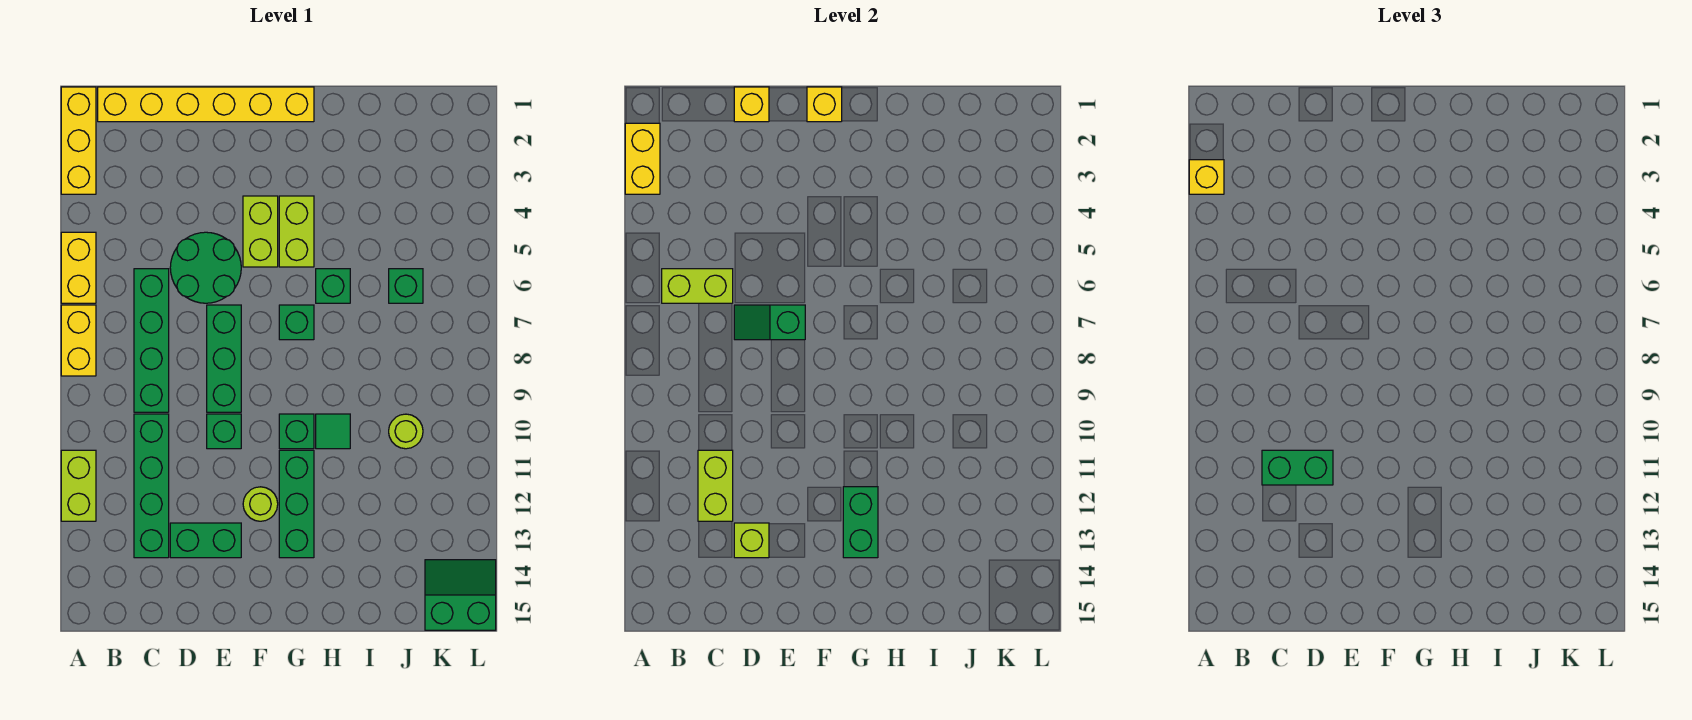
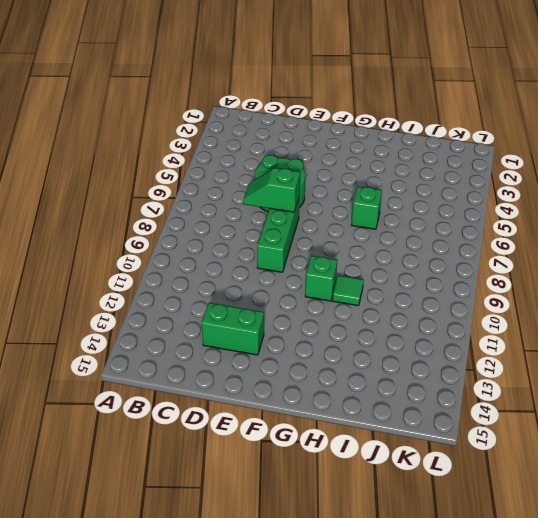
none -> yellow brick A1:A3 level 1
none -> yellow brick A5:A6 level 1
none -> yellow brick A7:A8 level 1
none -> lime brick A11:A12 level 1

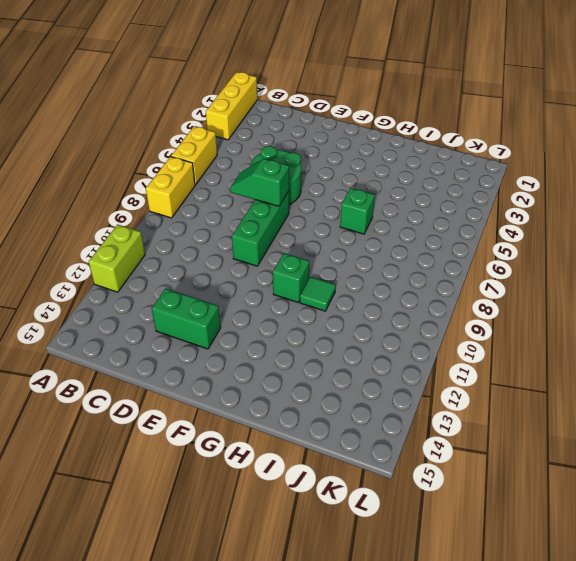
none -> yellow brick B1:G1 level 1
none -> green brick C6:C9 level 1
none -> green brick C10:C13 level 1
none -> green brick E10 level 1

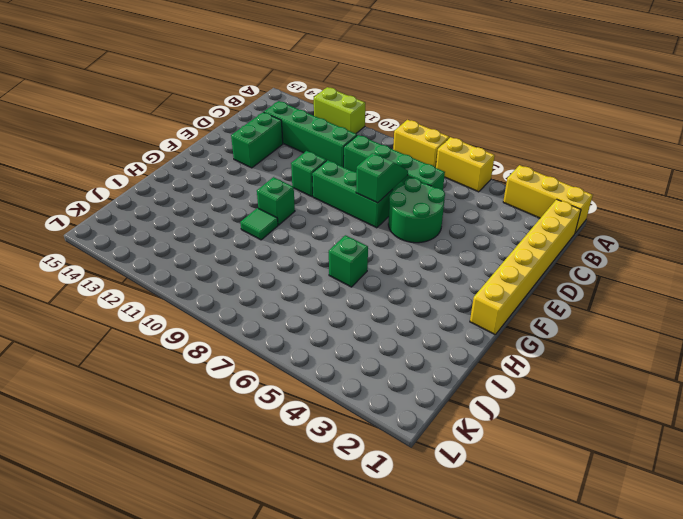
none -> lime brick F4:F5 level 1
none -> lime round brick F12 level 1
none -> lime brick G4:G5 level 1
none -> green brick G7 level 1

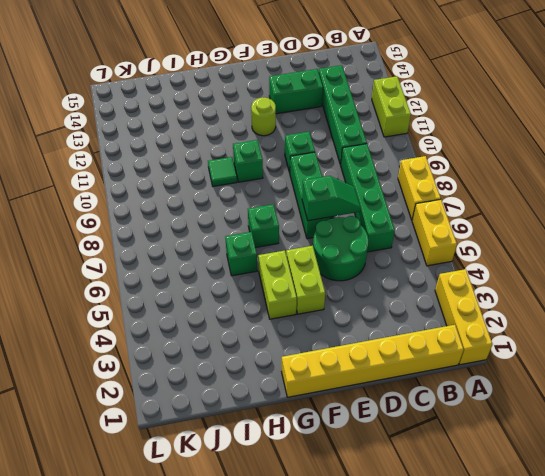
none -> green brick G11:G13 level 1
none -> green brick J6 level 1
none -> lime round brick J10 level 1
none -> green slope K14:L15 level 1 top 15

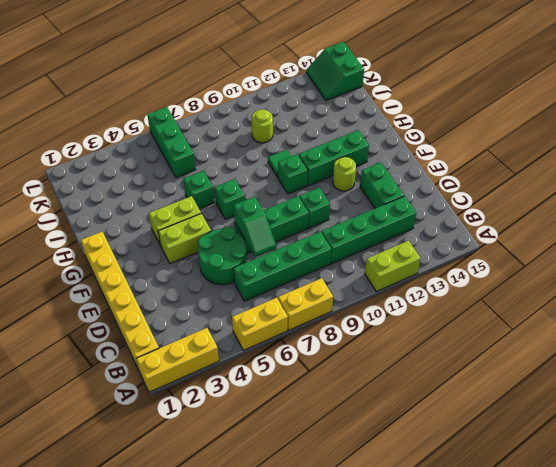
green brick J6:L6 level 1 -> green brick J6 level 1
none -> yellow brick A2:A3 level 2
none -> lime brick B6:C6 level 2
none -> lime brick C11:C12 level 2
none -> yellow brick D1 level 2

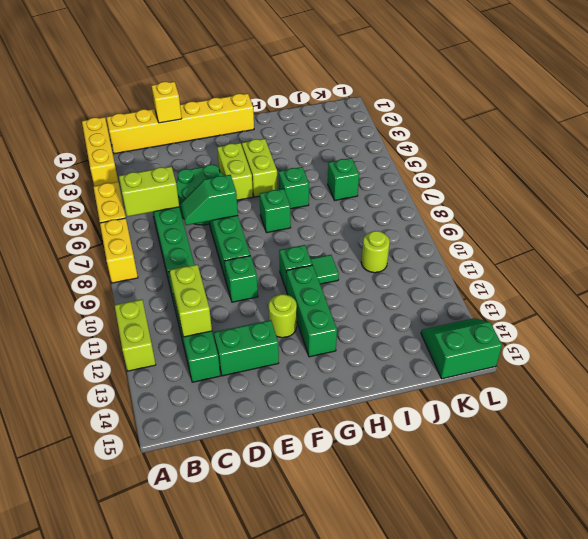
none -> yellow brick A2:A3 level 2
none -> lime brick D13 level 2
none -> yellow brick F1 level 2
none -> green brick G12:G13 level 2

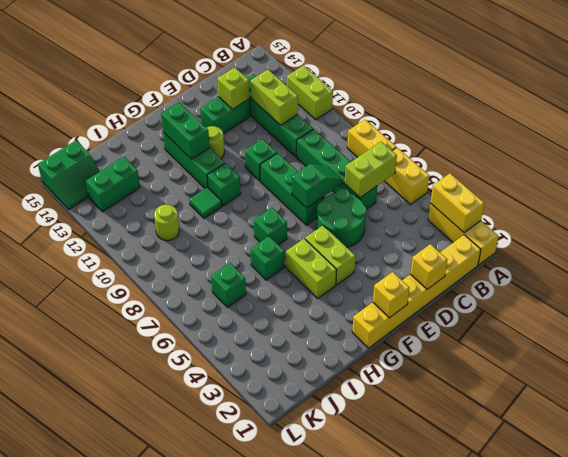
green brick J13:K13 level 1 -> green brick C11:D11 level 3
none -> yellow brick A3 level 3

